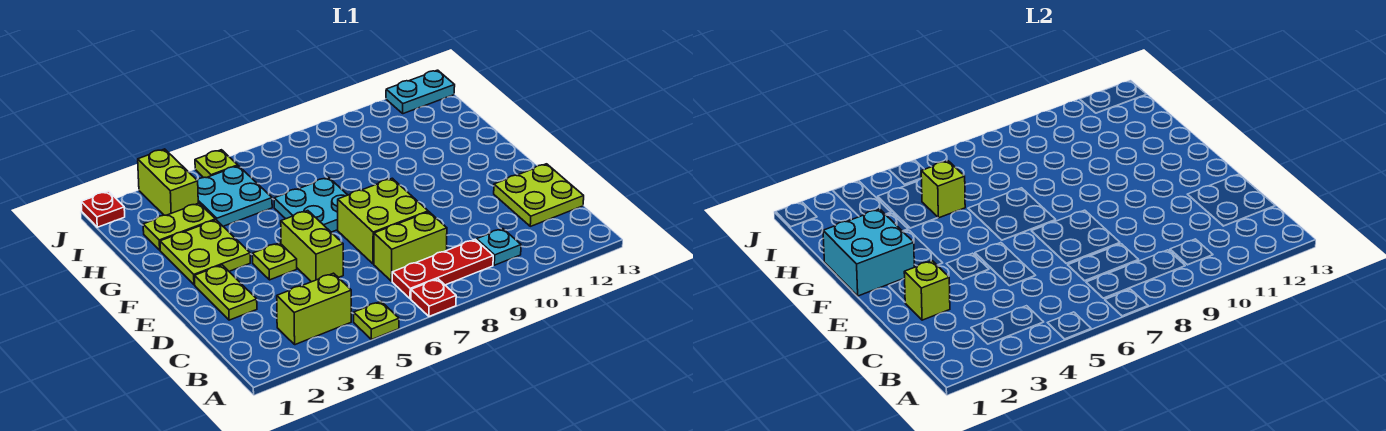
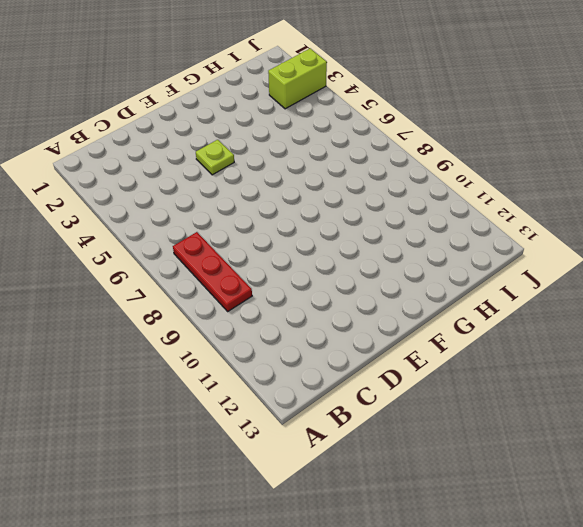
none -> lime plate A5 level 1
none -> red plate A7 level 1
none -> lime brick B3:B4 level 1

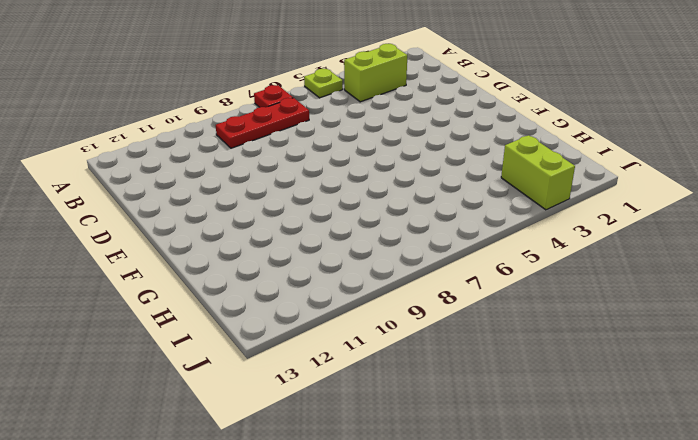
none -> cyan plate B10 level 1
none -> lime brick C7:C8 level 1
none -> lime plate C12:D13 level 1

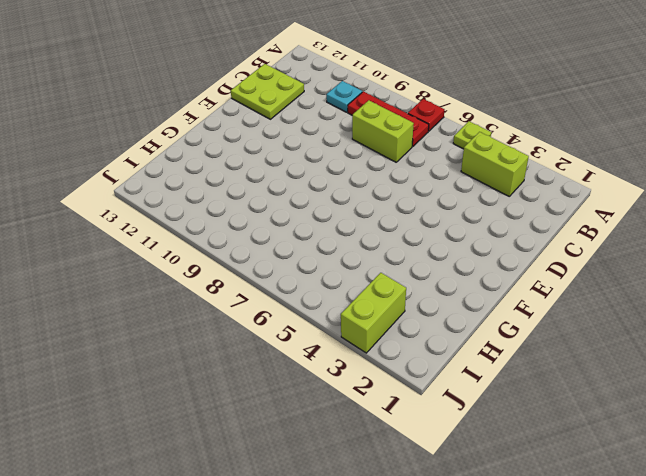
none -> lime plate D2:E2 level 1
none -> lime brick D5:E5 level 1
none -> lime brick D7:E8 level 1

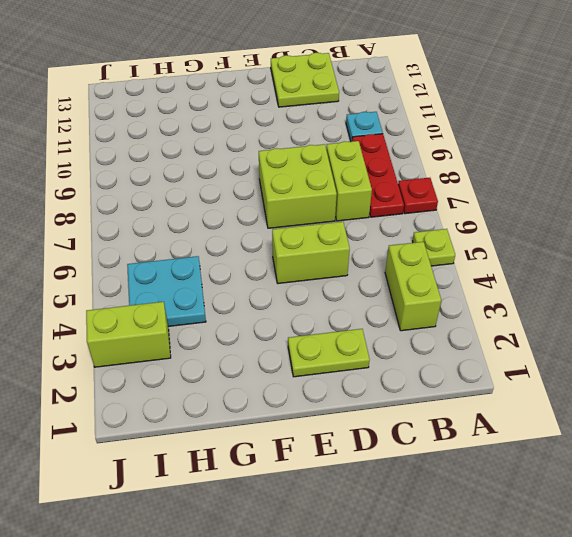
none -> lime plate E4 level 1
none -> lime plate F2:G3 level 1
none -> cyan plate F6:G7 level 1

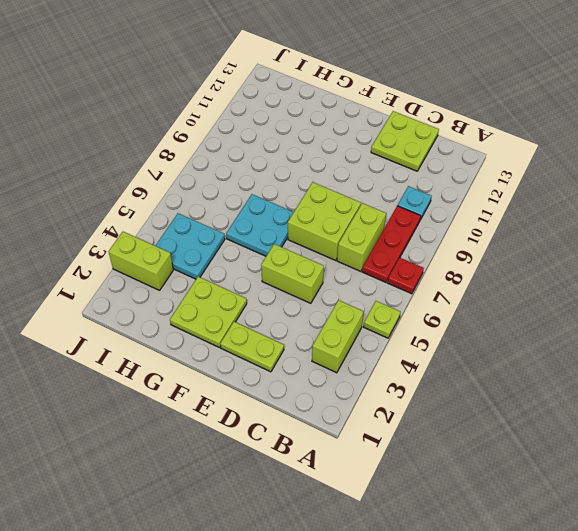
none -> lime plate E4 level 1
none -> lime plate H2:H3 level 1
none -> red plate J1 level 1

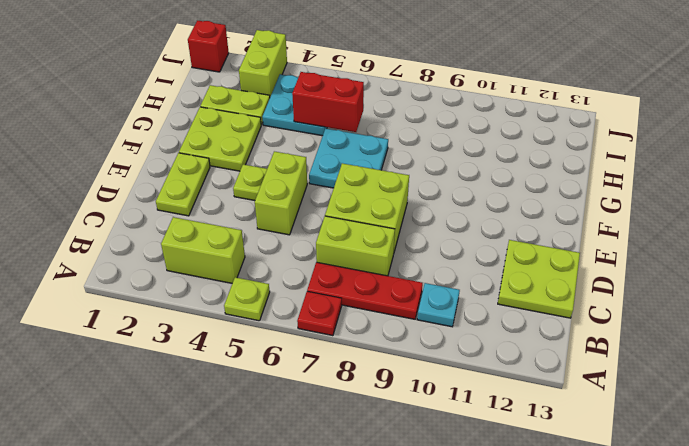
red brick H5:H6 level 2 -> lime brick H5 level 2
red brick J1 level 1 -> red plate J1 level 1
none -> lime plate J5 level 1
none -> cyan plate J12:J13 level 1
none -> lime brick D2 level 2

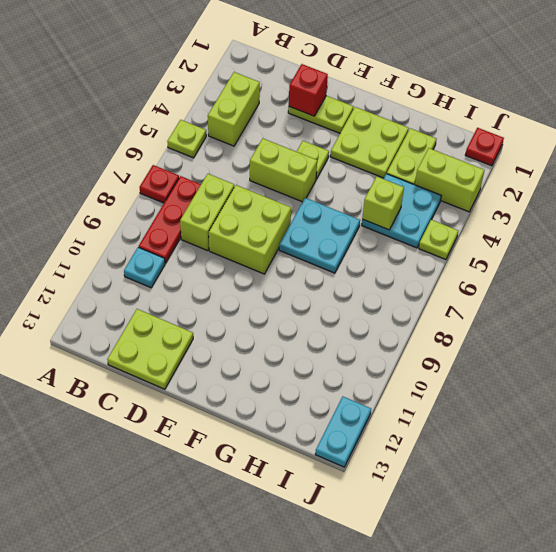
red brick D2 level 2 -> lime brick D2 level 2
none -> cyan brick F1:G2 level 2

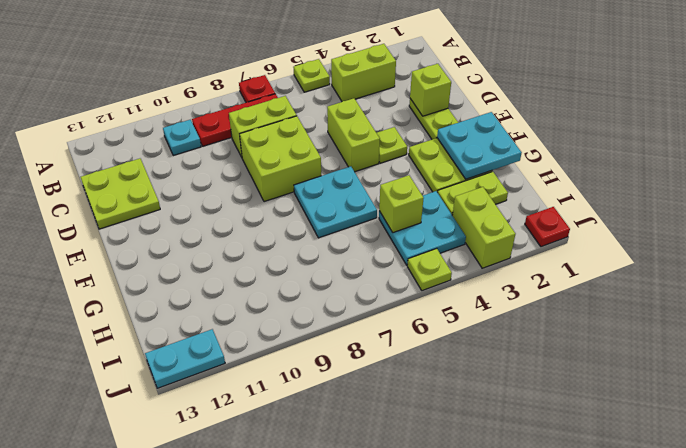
cyan plate F1:G2 level 2 -> cyan brick F1:G2 level 2

